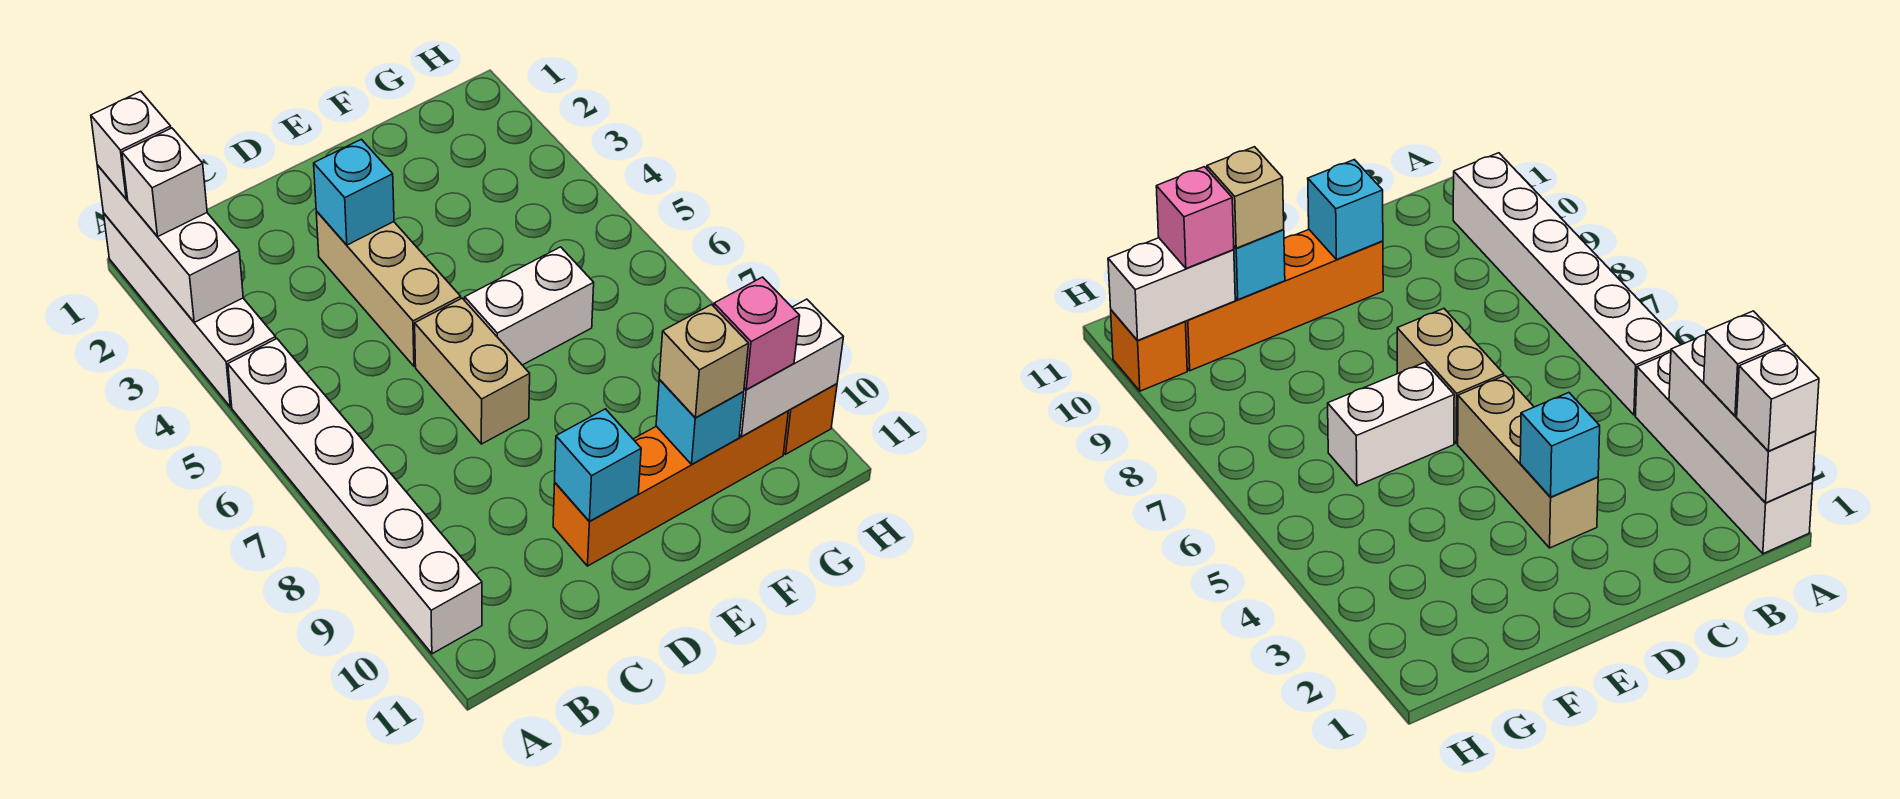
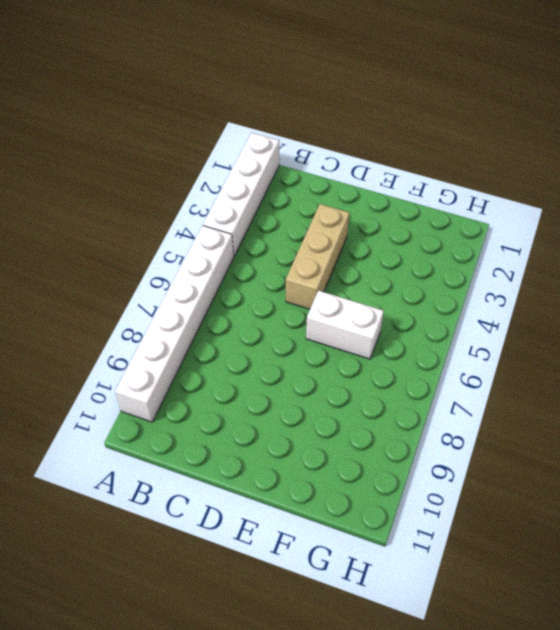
none -> tan brick D6:D7 level 1
none -> orange brick D10:G10 level 1
none -> orange brick H10 level 1

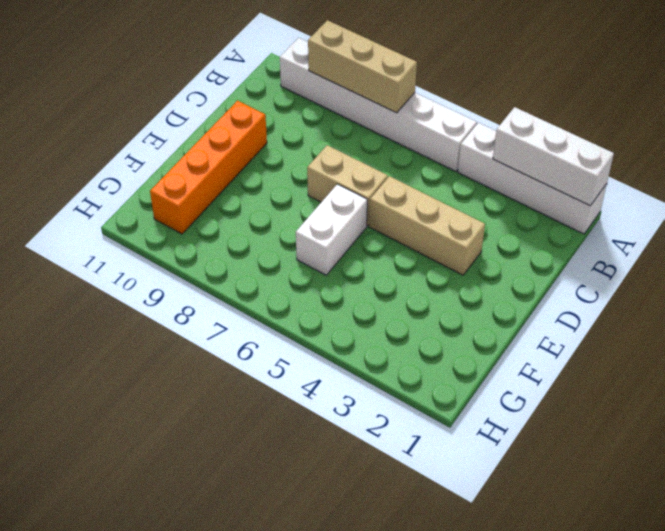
tan brick A7:A9 level 2 -> none
none -> orange brick H10 level 1
none -> cyan brick D3 level 2
none -> cyan brick D10 level 2

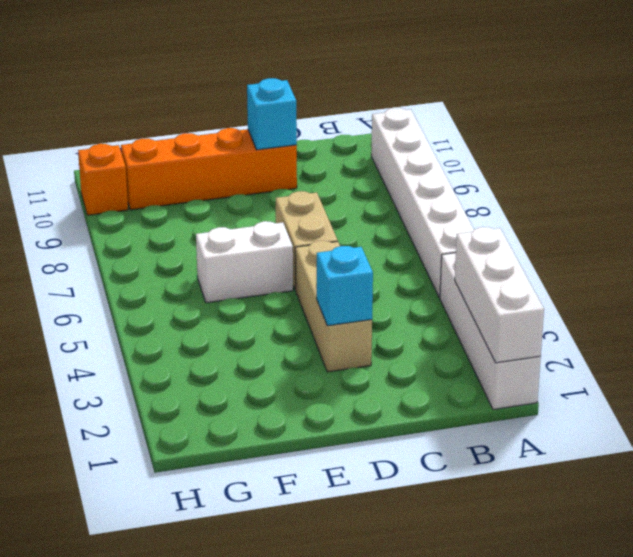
none -> cyan brick F10 level 2
none -> white brick G10:H10 level 2
none -> white brick A1 level 3

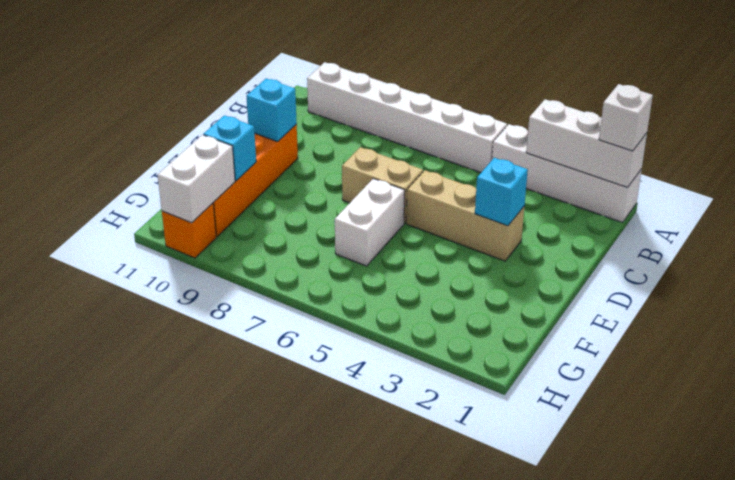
none -> white brick A2 level 3
none -> tan brick F10 level 3
none -> pink brick G10 level 3

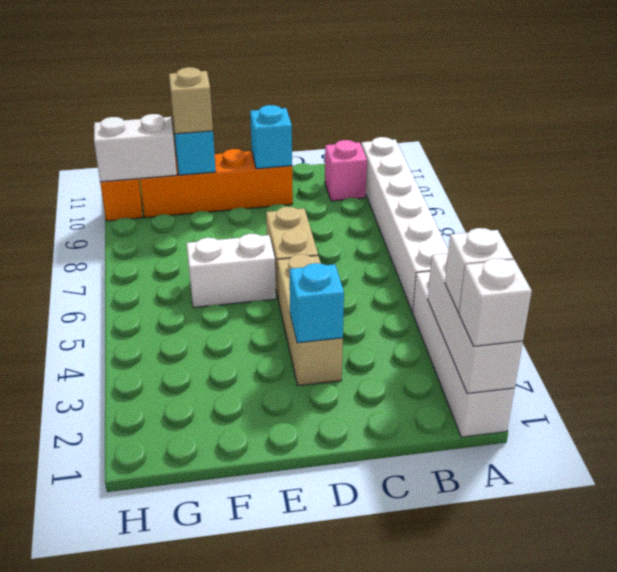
pink brick B10 level 1 -> pink brick G10 level 3

